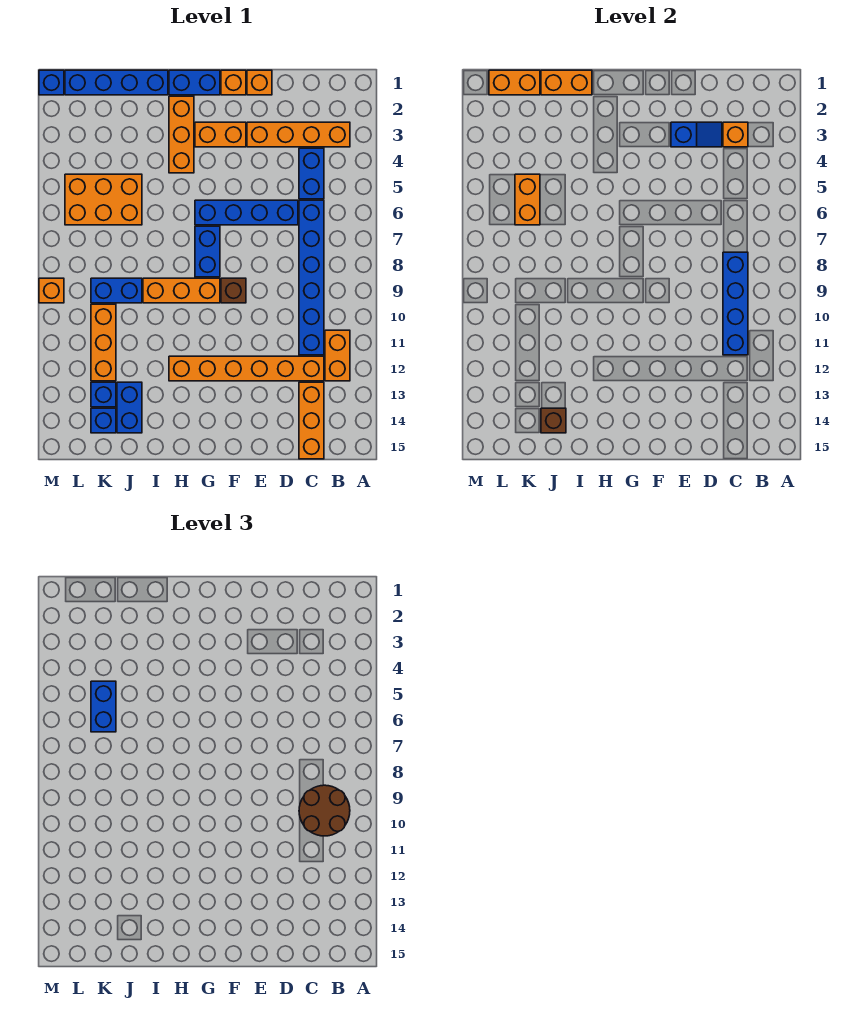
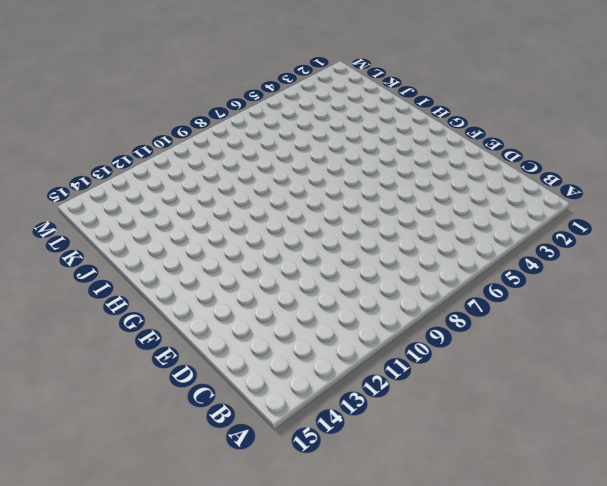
none -> orange brick B3:E3 level 1
none -> orange brick B11:B12 level 1
none -> blue brick C4:C5 level 1
none -> blue brick C6:C11 level 1

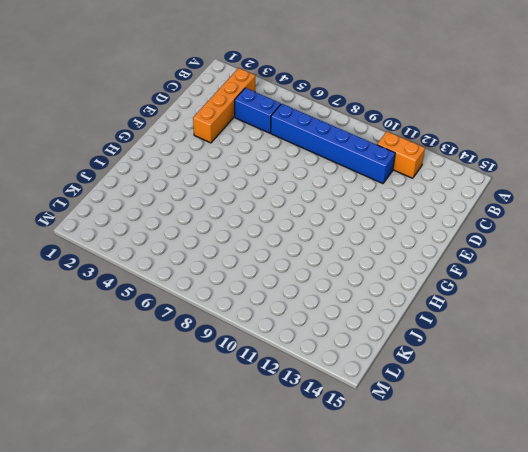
none -> orange brick C12:H12 level 1
none -> orange brick C13:C15 level 1
none -> blue brick D6:G6 level 1
none -> orange brick E1 level 1

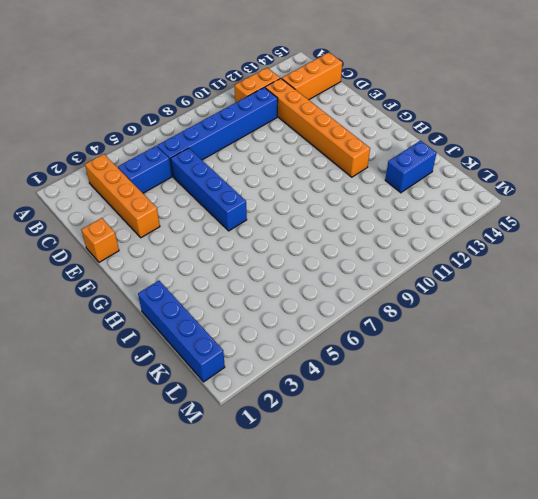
none -> orange brick F1 level 1
none -> orange brick F3:G3 level 1
none -> brown brick F9 level 1
none -> blue brick G1:H1 level 1

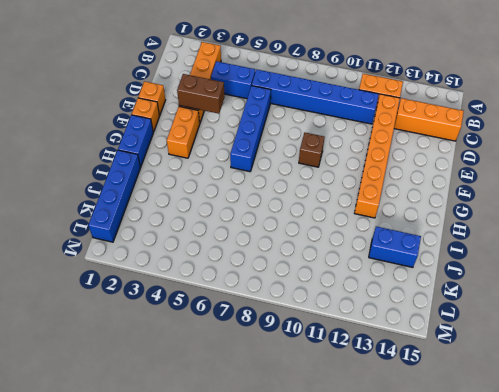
brown brick E3:E4 level 2 -> blue slope D3:E3 level 2 top E
none -> blue brick G7:G8 level 1
none -> orange brick G9:I9 level 1
none -> orange brick H2:H4 level 1
none -> orange brick J5:L6 level 1

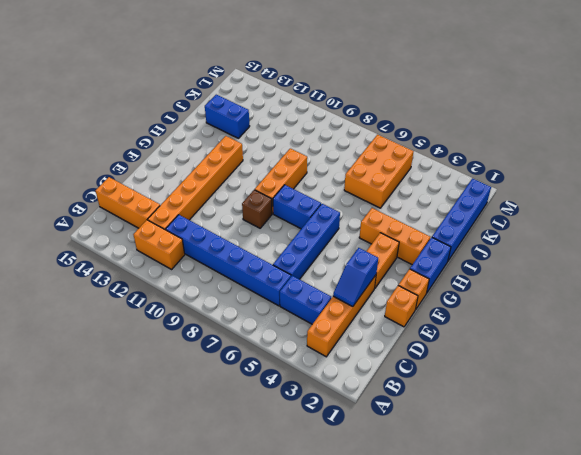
none -> blue brick J9:K9 level 1
none -> orange brick K10:K12 level 1
none -> blue brick K13 level 1
none -> blue brick K14 level 1

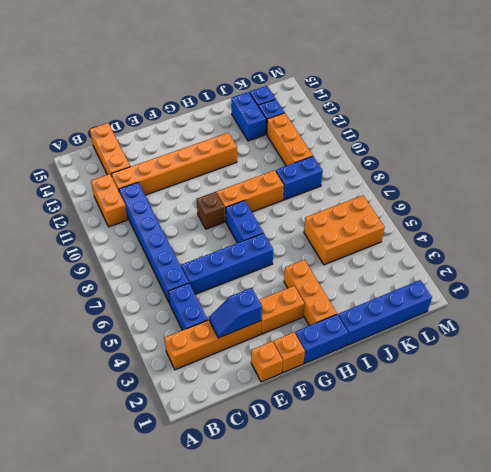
none -> blue brick M1 level 1
none -> orange brick M9 level 1
none -> orange brick C3 level 2
none -> blue brick C8:C11 level 2

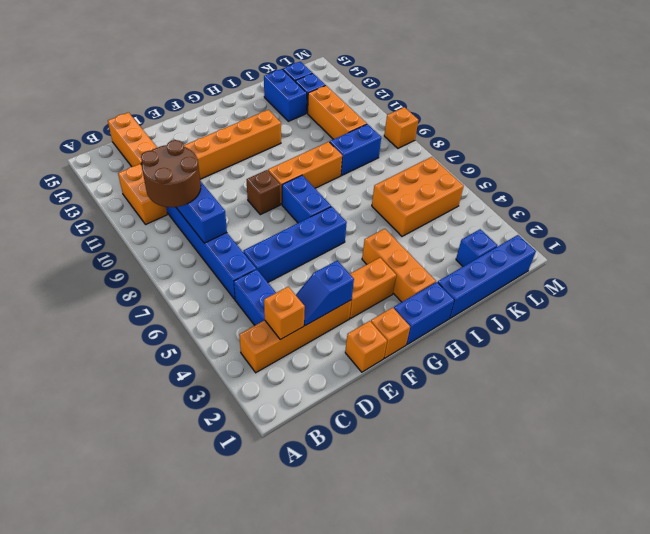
blue brick K2 level 1 -> blue brick M1 level 1
none -> orange brick I1:J1 level 2
none -> brown brick J14 level 2
none -> orange brick K1:L1 level 2
none -> orange brick K5:K6 level 2

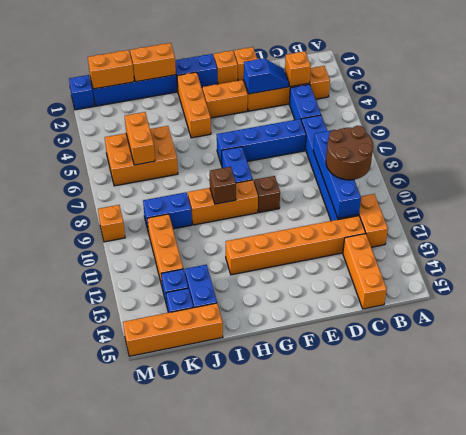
brown brick H9 level 2 -> brown brick J14 level 2
orange brick J15:M15 level 1 -> none
none -> blue brick K5:K6 level 3

